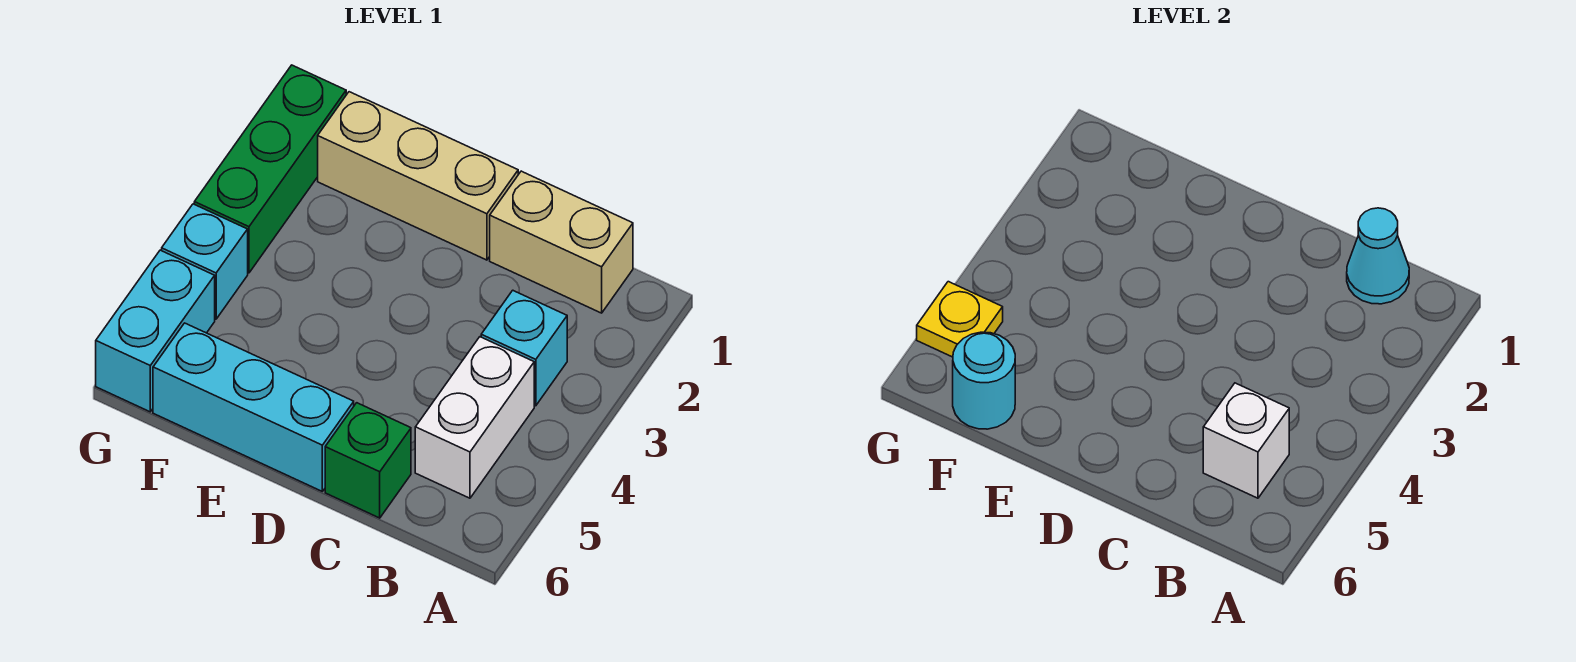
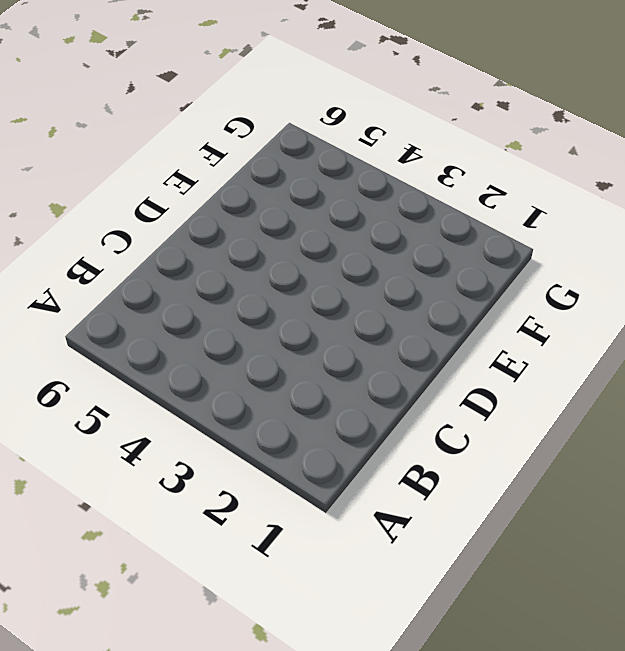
none -> tan brick B1:C1 level 1
none -> cyan brick B3 level 1
none -> white brick B4:B5 level 1

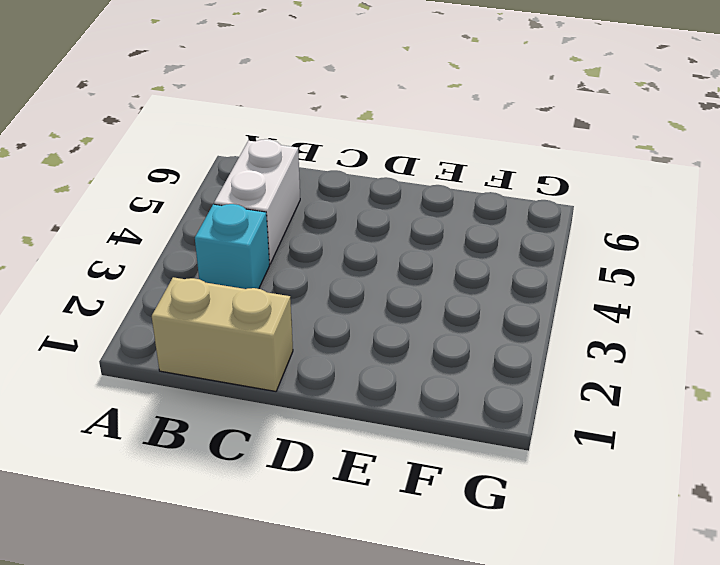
none -> green brick C6 level 1
none -> tan brick D1:F1 level 1
none -> cyan brick D6:F6 level 1

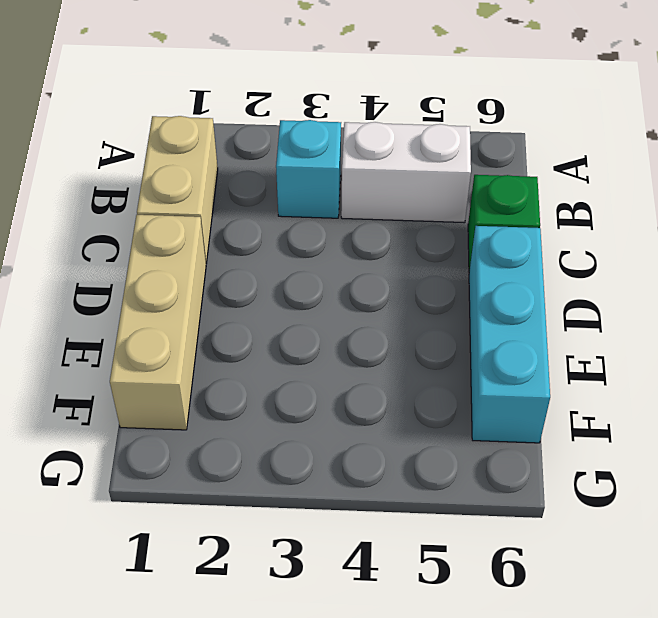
none -> green brick G1:G3 level 1
none -> cyan brick G4 level 1
none -> cyan brick G5:G6 level 1

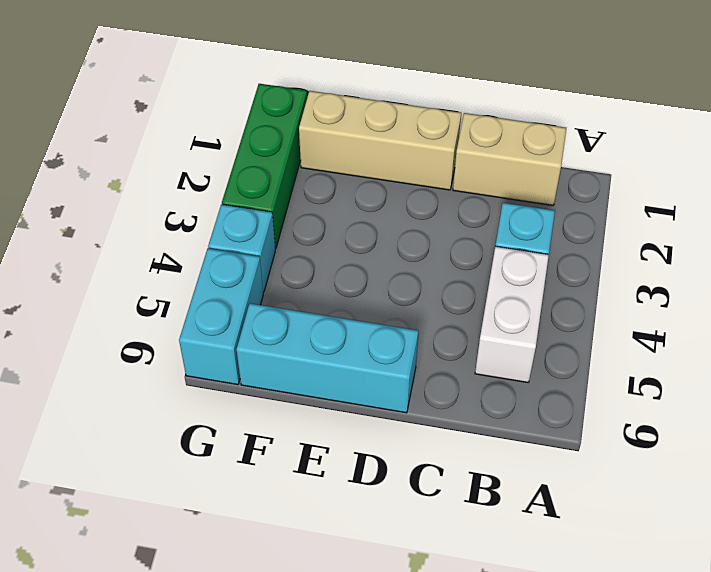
none -> green brick C6 level 1
none -> cyan cone B1 level 2
none -> white brick B5 level 2

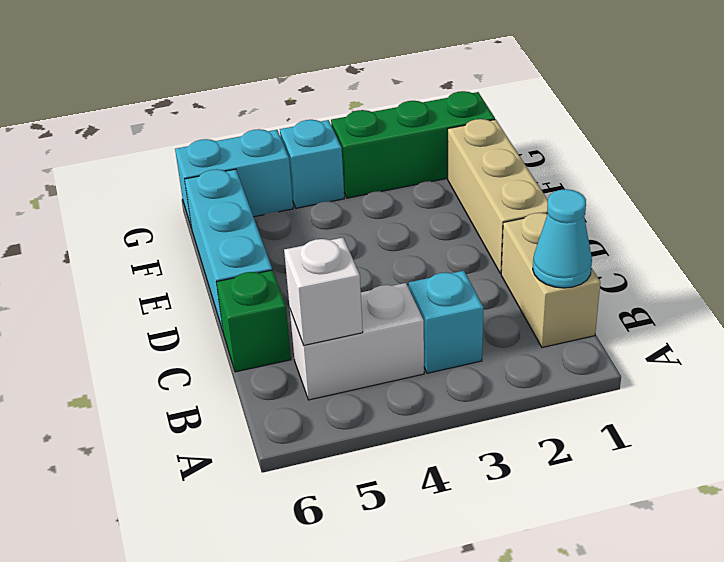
none -> cyan round brick F6 level 2
none -> yellow plate G5 level 2

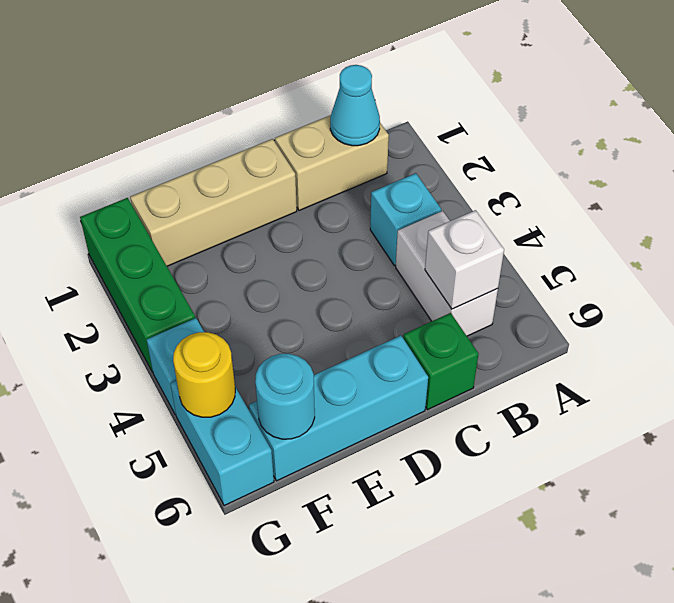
yellow round brick G5 level 2 -> yellow plate G5 level 2

